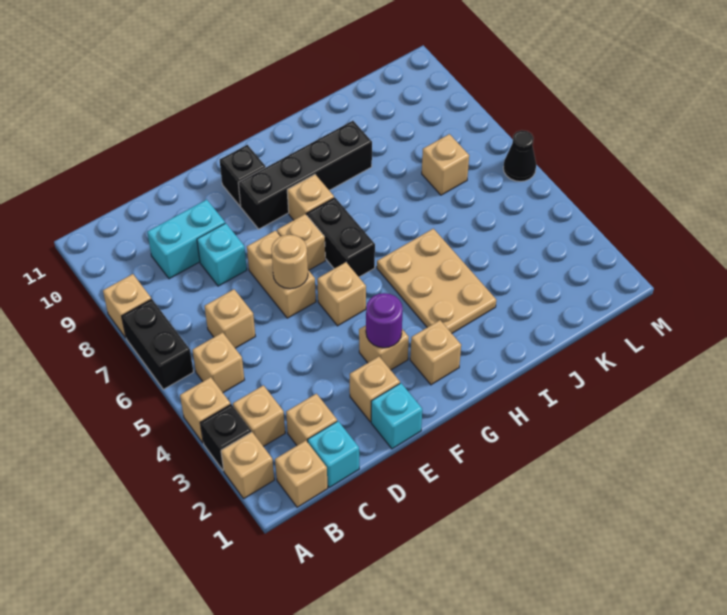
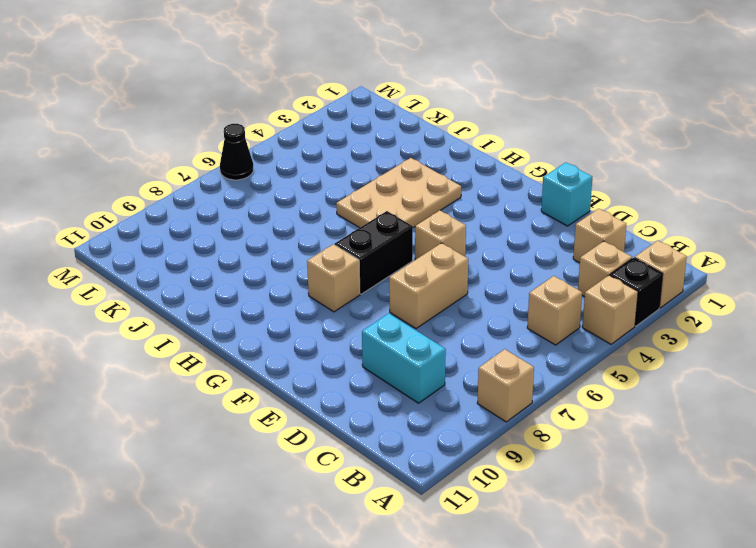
none -> black brick A6:A7 level 1
none -> tan brick B1 level 1
none -> cyan brick C1 level 1

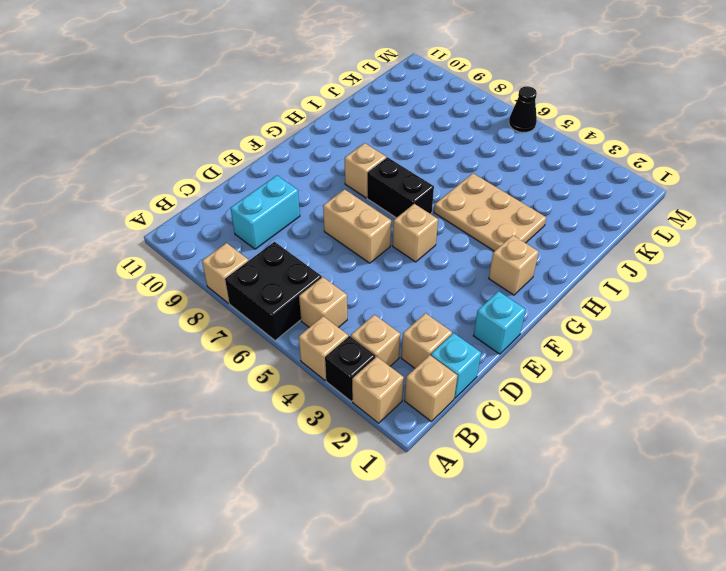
black brick A6:B7 level 1 -> black brick A6:A7 level 1
none -> tan brick C6 level 1
none -> cyan brick D8 level 1
none -> tan brick E2 level 1

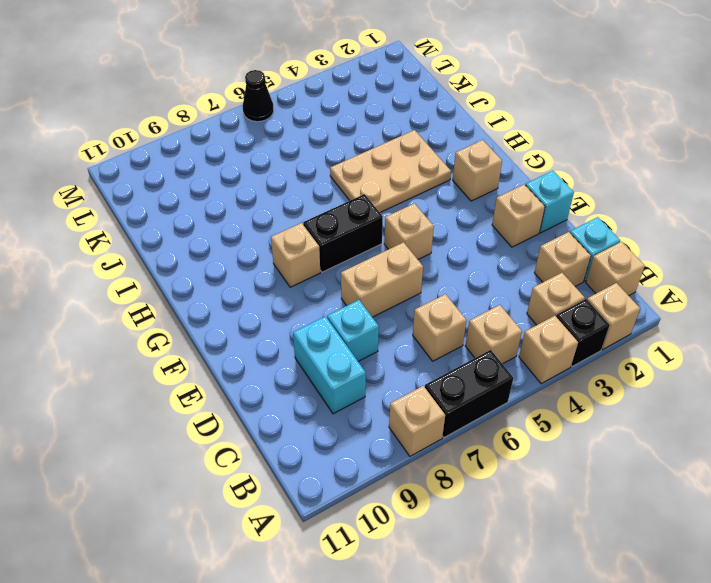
none -> tan brick F3 level 1
none -> tan brick F7 level 1
none -> black brick F9:I9 level 1

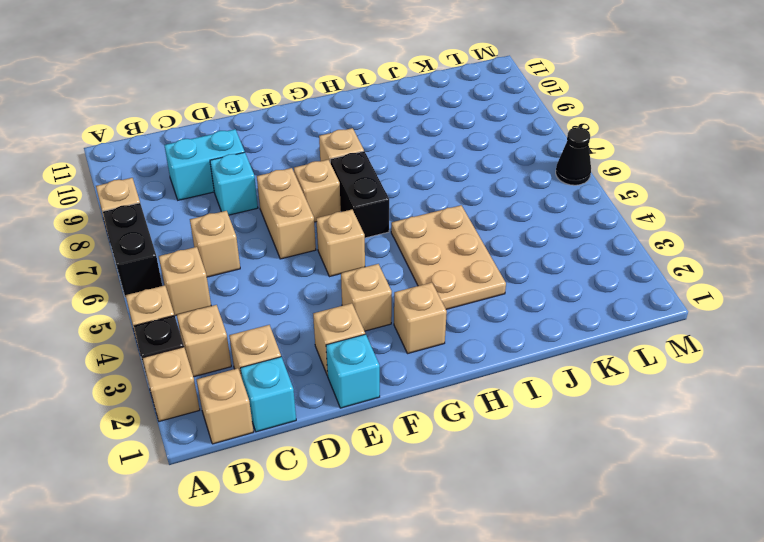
none -> black brick F9:I9 level 1
none -> black brick F10 level 1
none -> tan brick K7 level 1

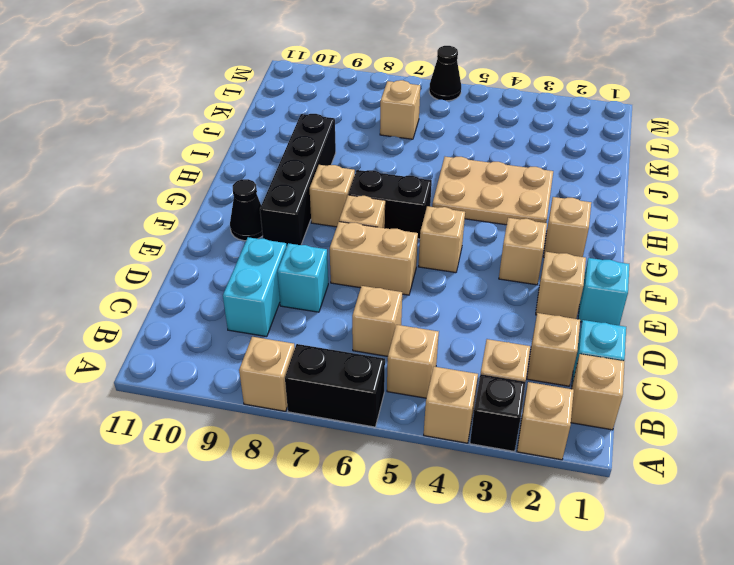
black cone F10 level 1 -> black brick F10 level 1
none -> tan round brick E6 level 2
none -> purple round brick F3 level 2

